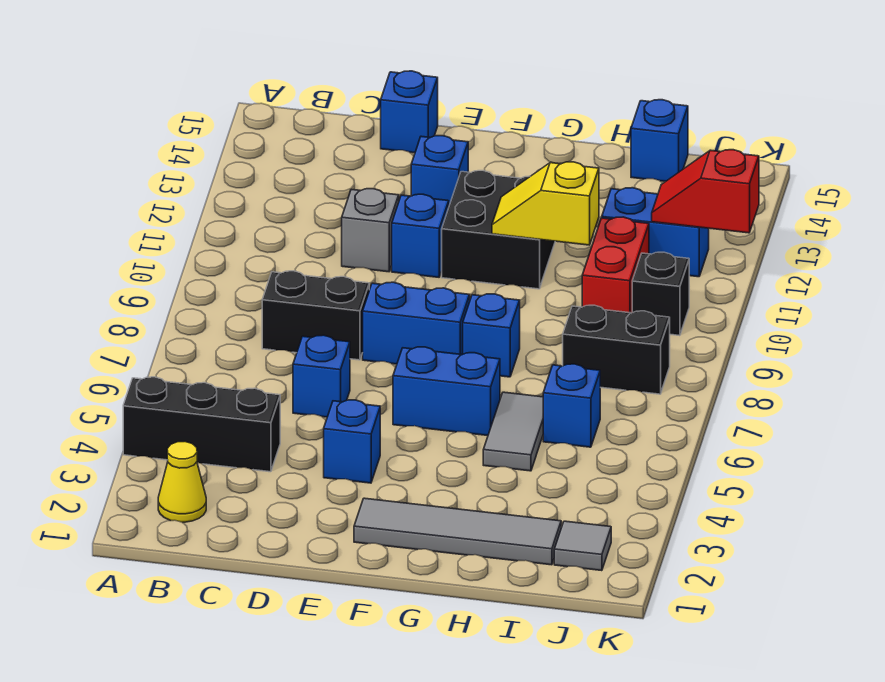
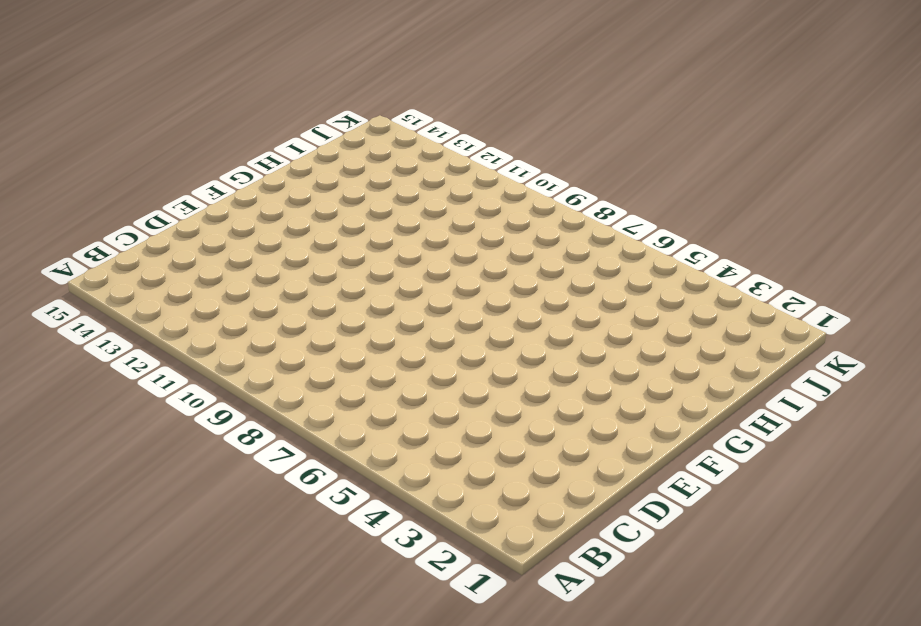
none -> black brick A4:C4 level 1
none -> yellow cone B2 level 1
none -> black brick C8:D8 level 1

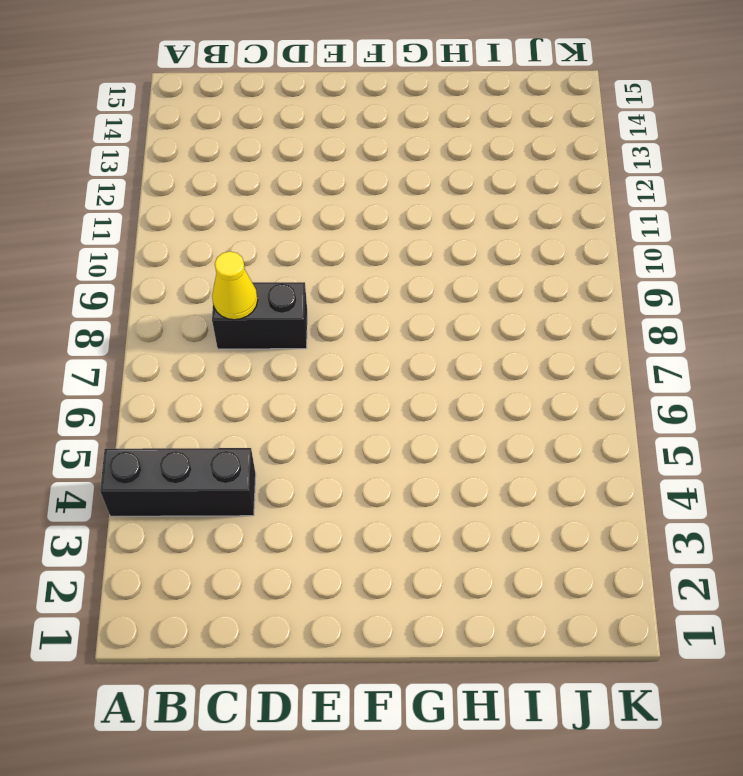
yellow cone C8 level 2 -> yellow cone B2 level 1
none -> blue brick D6 level 1
none -> grey brick D11 level 1
none -> blue brick D15 level 1

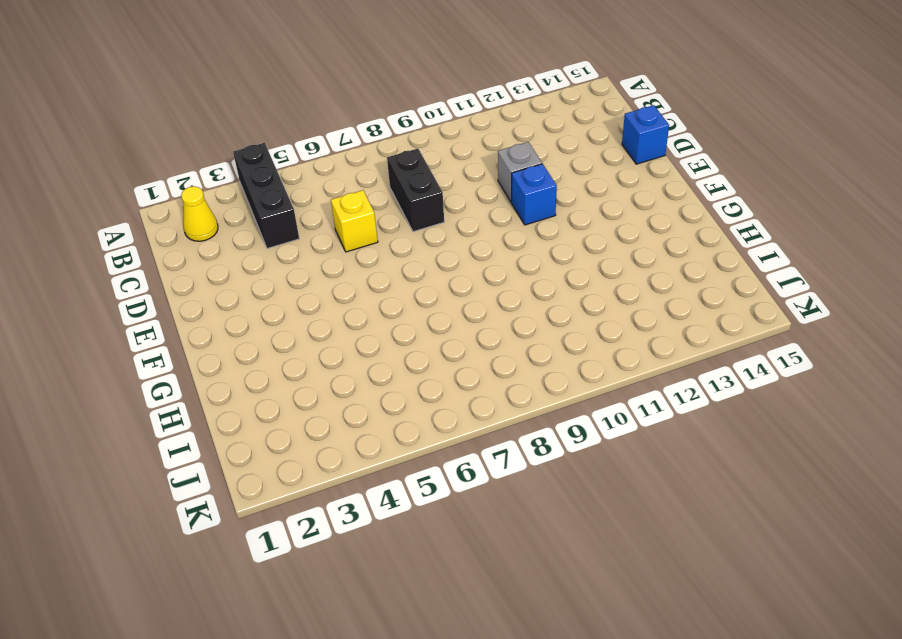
yellow brick D6 level 1 -> blue brick D6 level 1
none -> blue brick E4 level 1
none -> blue brick E8:F8 level 1
none -> blue brick E13 level 1

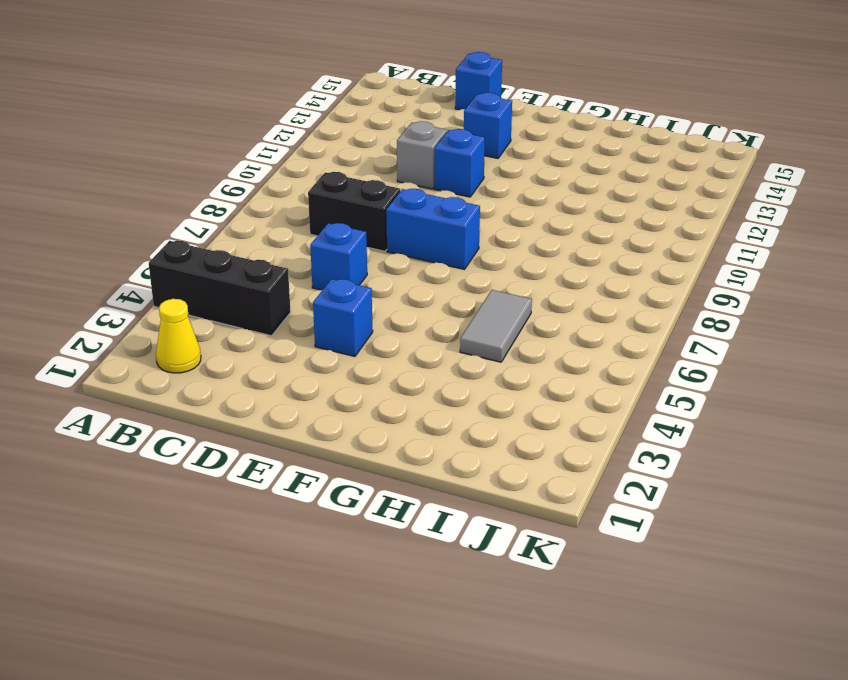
none -> grey tile F2:I2 level 1
none -> blue brick F6:G6 level 1
none -> black brick F11:G12 level 1

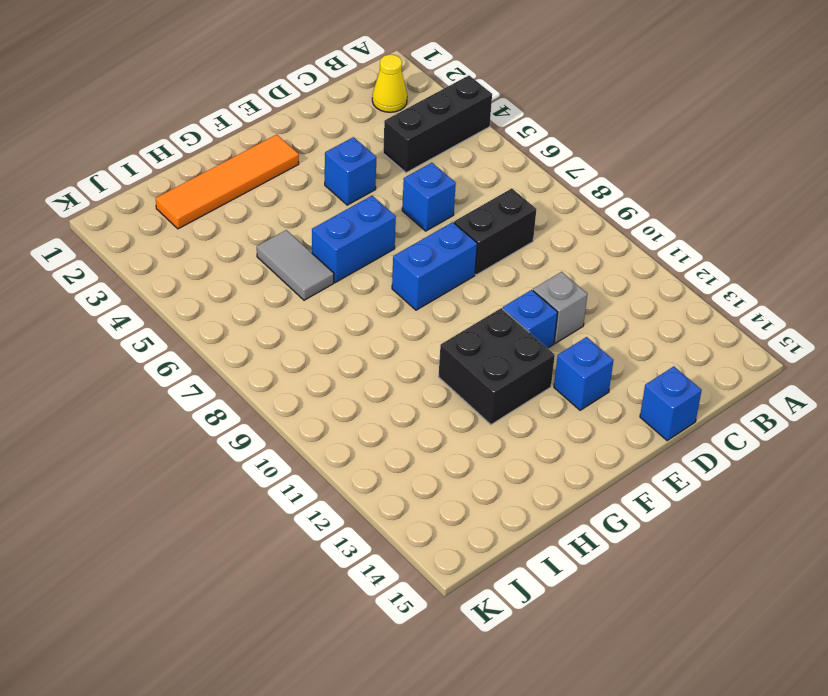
orange tile F2:I2 level 1 -> grey tile F2:I2 level 1
none -> blue brick G8 level 1
none -> blue brick I6 level 1
none -> black brick I8:J8 level 1

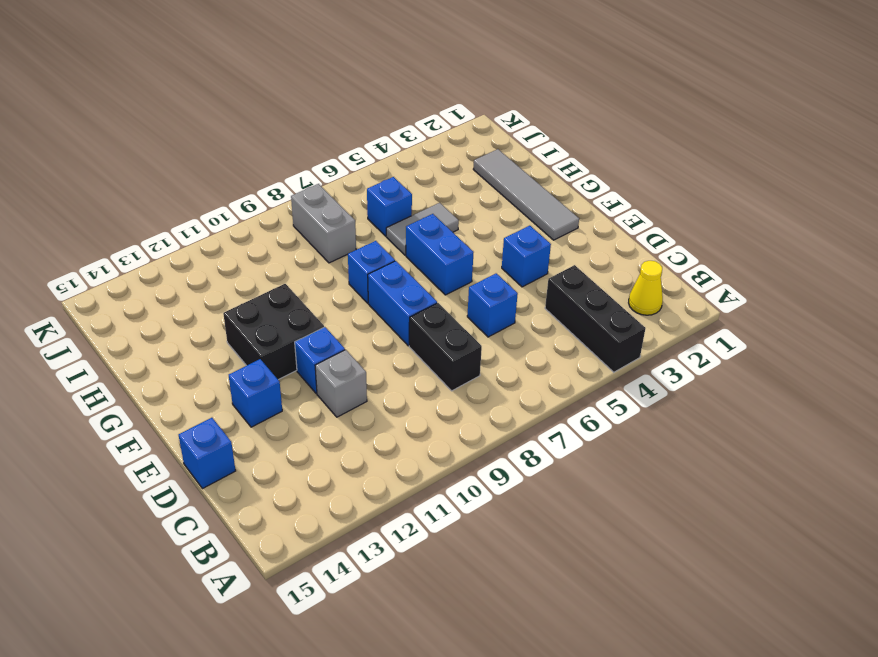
grey brick I8:J8 level 1 -> black brick I8:J8 level 1
none -> red brick I10:I11 level 1
none -> blue brick I12:J12 level 1
none -> blue brick I15 level 1

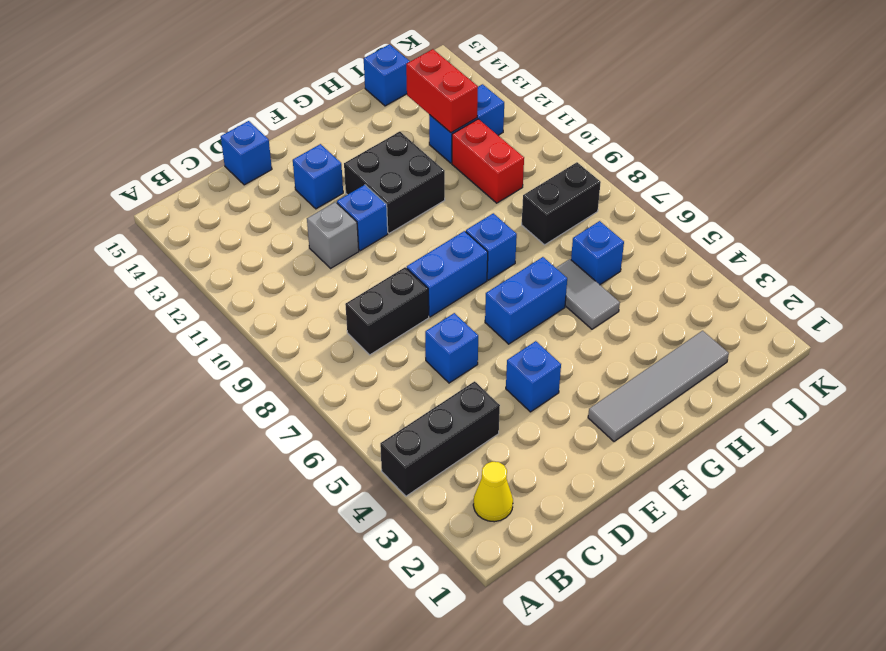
red brick I12:I13 level 2 -> none
none -> grey tile J2 level 1
none -> black brick J10 level 1
none -> yellow slope G11:H11 level 2 top H

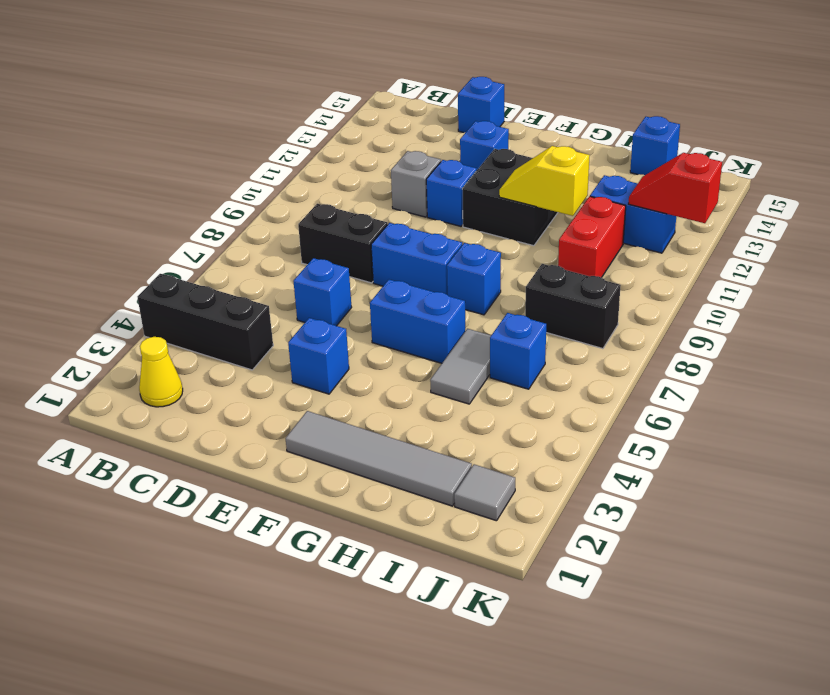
none -> black brick J10 level 1

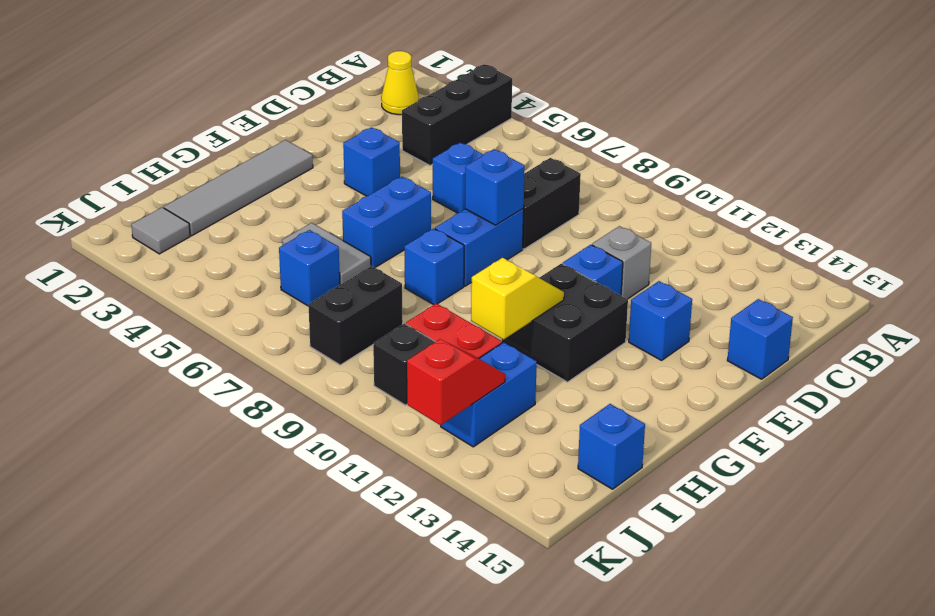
blue brick E8 level 2 -> none

